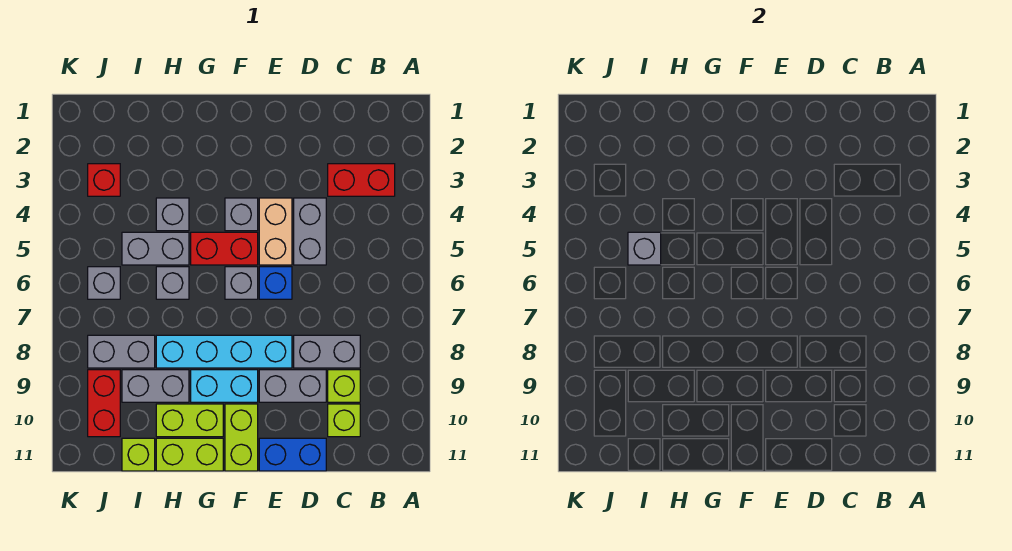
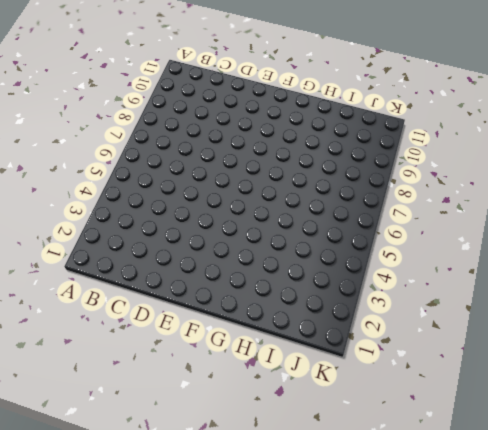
none -> red brick B3:C3 level 1
none -> grey brick C8:D8 level 1
none -> lime brick C9 level 1

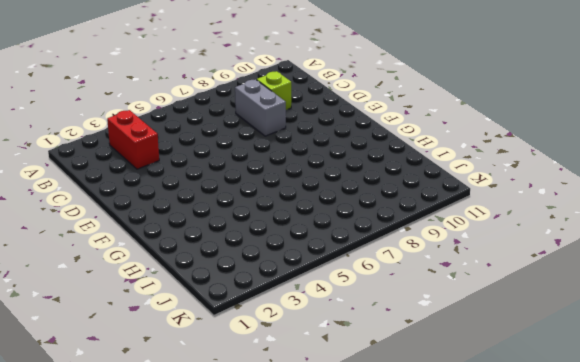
none -> lime brick C10 level 1
none -> grey brick D4:D5 level 1
none -> grey brick D9:E9 level 1

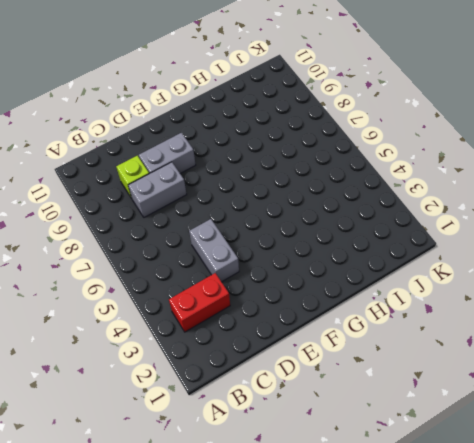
none -> lime brick C10 level 1
none -> blue brick D11:E11 level 1
none -> tan brick E4:E5 level 1

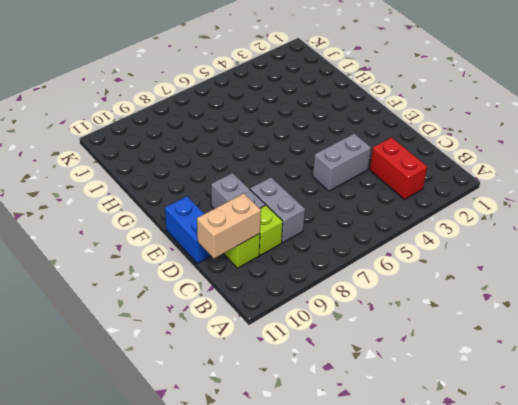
tan brick C10:C11 level 2 -> tan brick E4:E5 level 1
none -> blue brick E6 level 1
none -> cyan brick E8:H8 level 1
none -> grey brick F4 level 1

